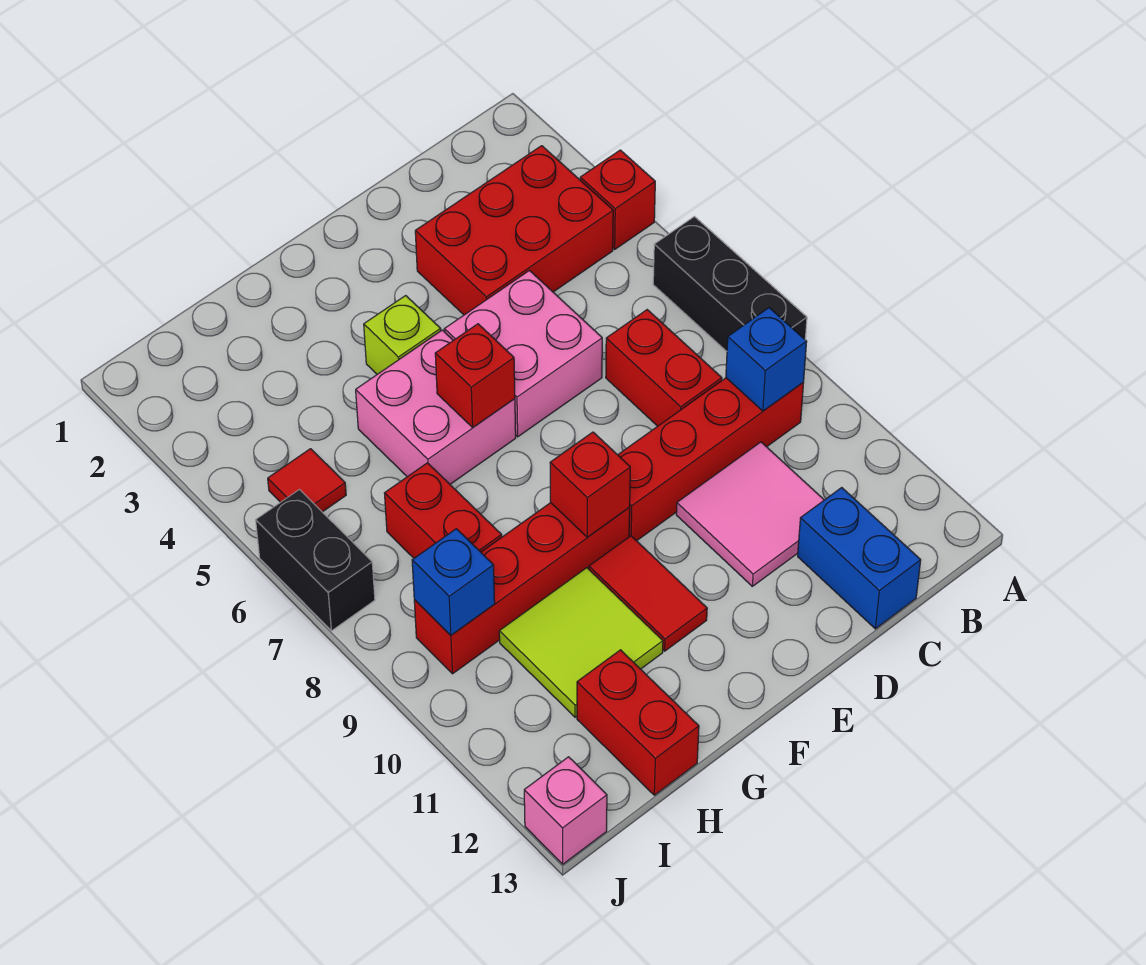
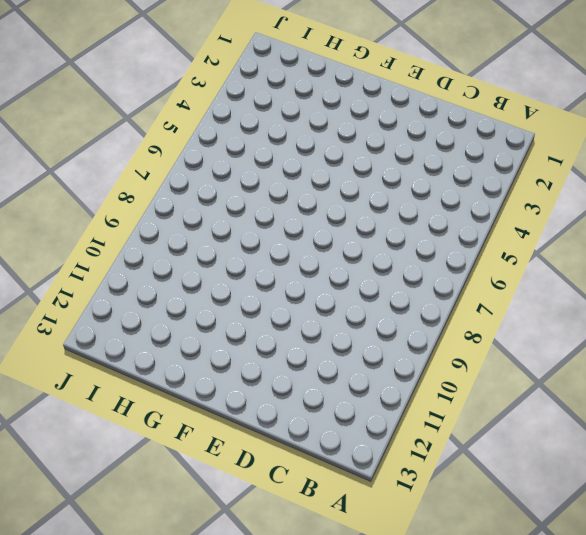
none -> red brick A4 level 1
none -> black brick A6:A8 level 1
none -> red brick B3:D4 level 1

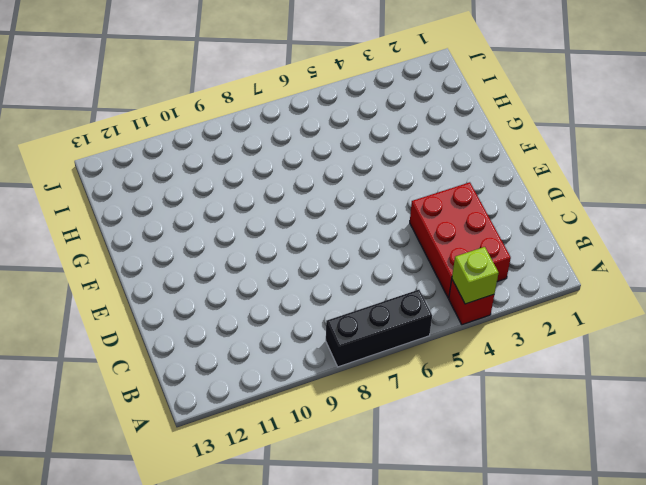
lime brick A4 level 2 -> lime brick F4 level 1
none -> red brick B9:E9 level 1
none -> red brick C7:C8 level 1
none -> pink tile C10:D11 level 1

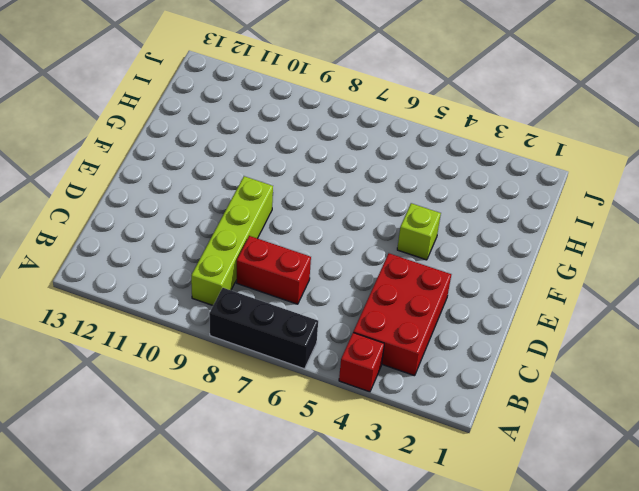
lime brick B9:E9 level 1 -> red brick B9:E9 level 1
none -> pink tile C10:D11 level 1
none -> blue brick C12:C13 level 1
none -> pink brick D5:E6 level 1

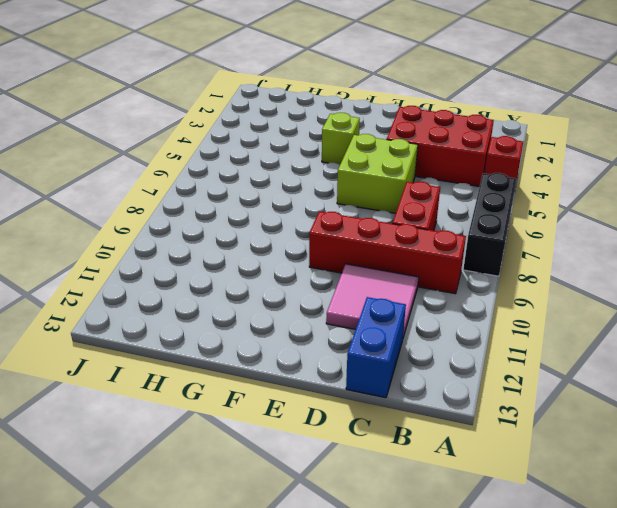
lime brick D5:E6 level 1 -> pink brick D5:E6 level 1
none -> pink brick F5:G6 level 1
none -> red brick F9:I9 level 1
none -> red tile F10:F11 level 1

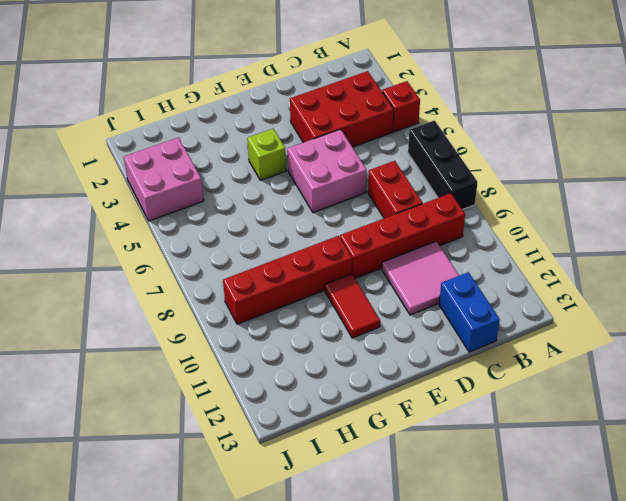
pink brick I3:J4 level 1 -> pink brick F5:G6 level 1
none -> lime tile G10:H11 level 1
none -> red brick H7:H8 level 1
none -> red brick H12:H13 level 1

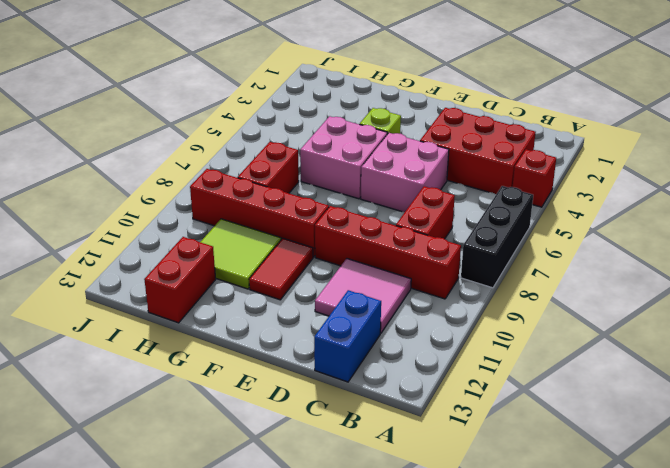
none -> red tile I5 level 1
none -> black brick J6:J7 level 1
none -> pink brick J13 level 1

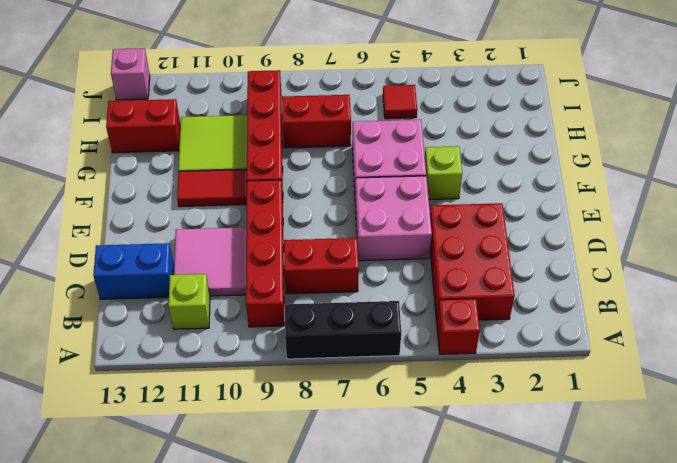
lime brick B11 level 1 -> none
none -> black brick J6:J7 level 1
none -> blue brick B9 level 2
none -> red brick F6 level 2

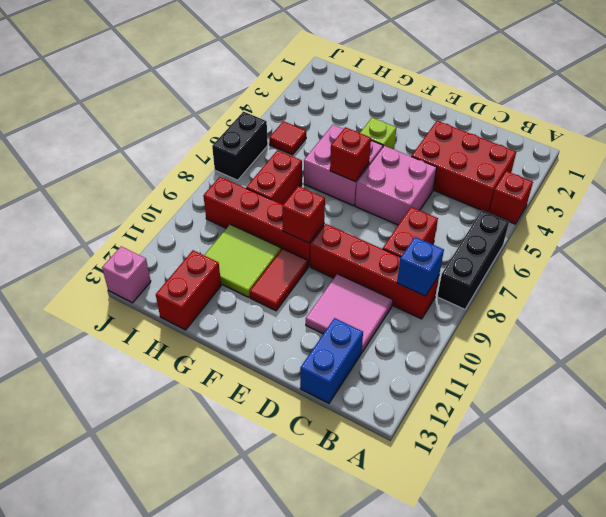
none -> blue brick I9 level 2

